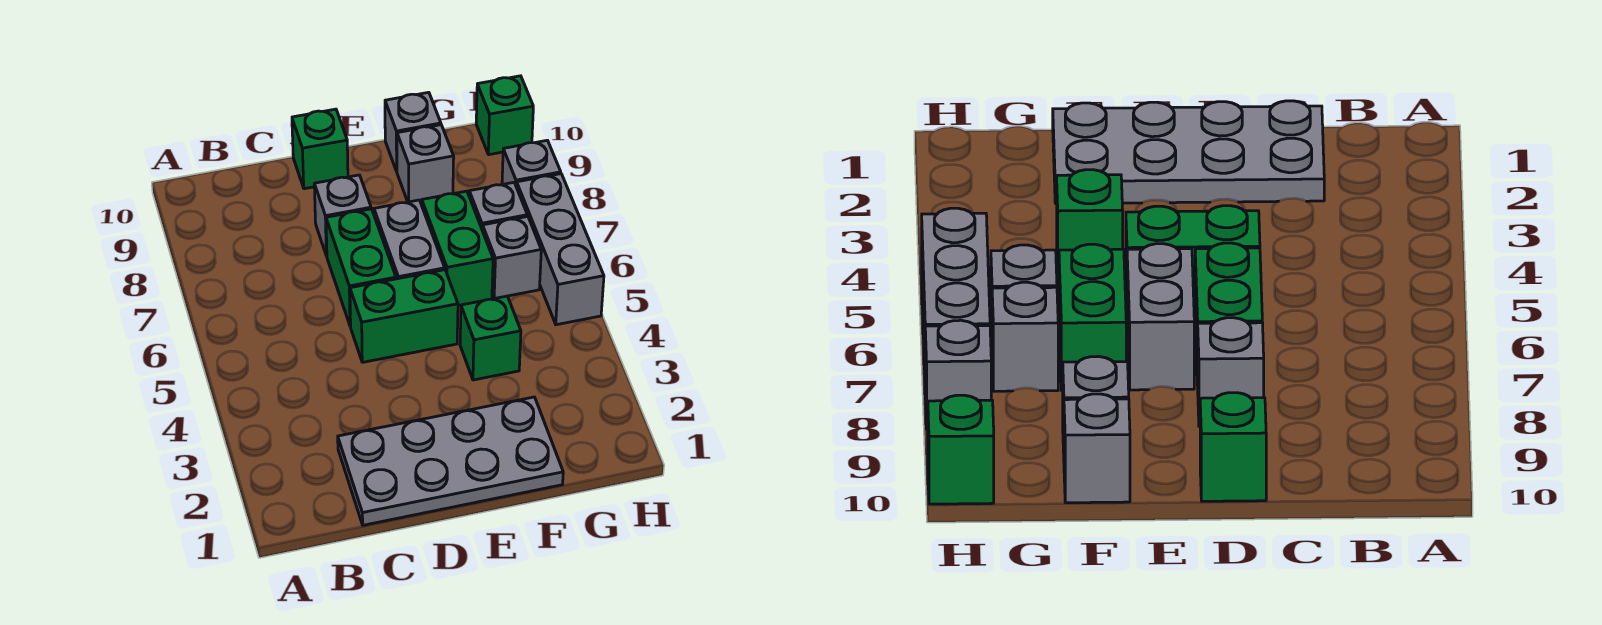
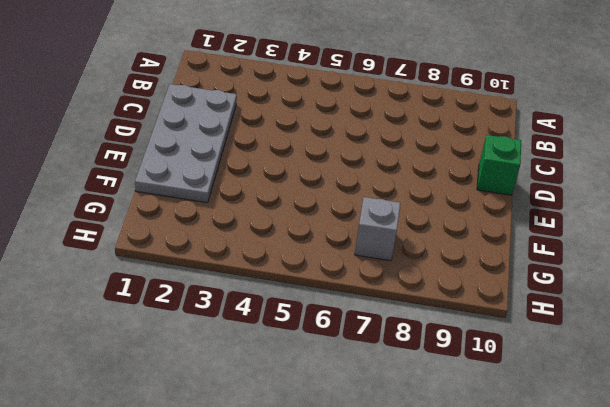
none -> green brick D5:E5 level 1
none -> green brick D6:D7 level 1
none -> grey brick D8 level 1

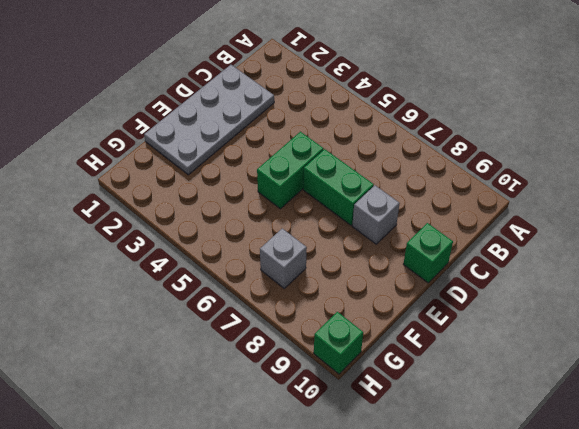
none -> grey brick E6:E7 level 1
none -> green brick F4 level 1
none -> green brick F6:F7 level 1

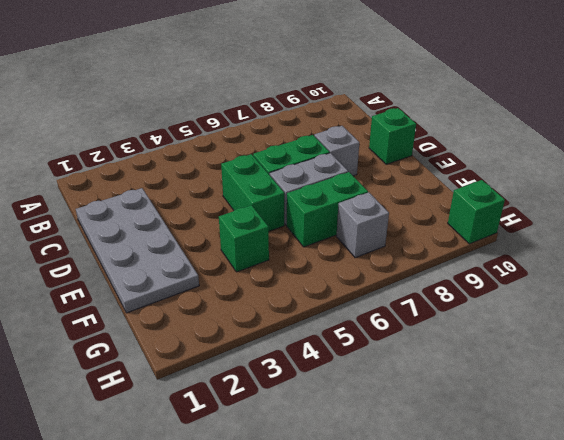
none -> grey brick F9 level 1
none -> grey brick F10 level 1
none -> grey brick G6 level 1

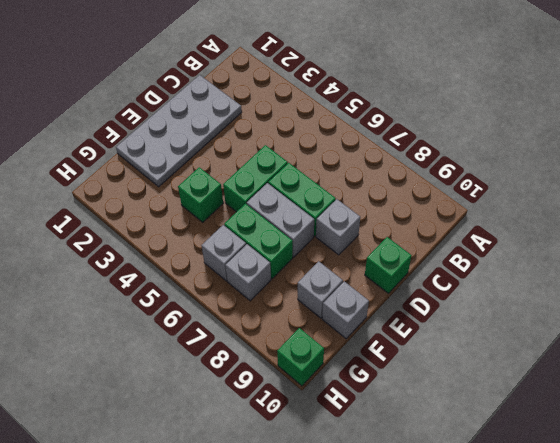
none -> grey brick H5:H7 level 1
none -> grey brick H8 level 1

